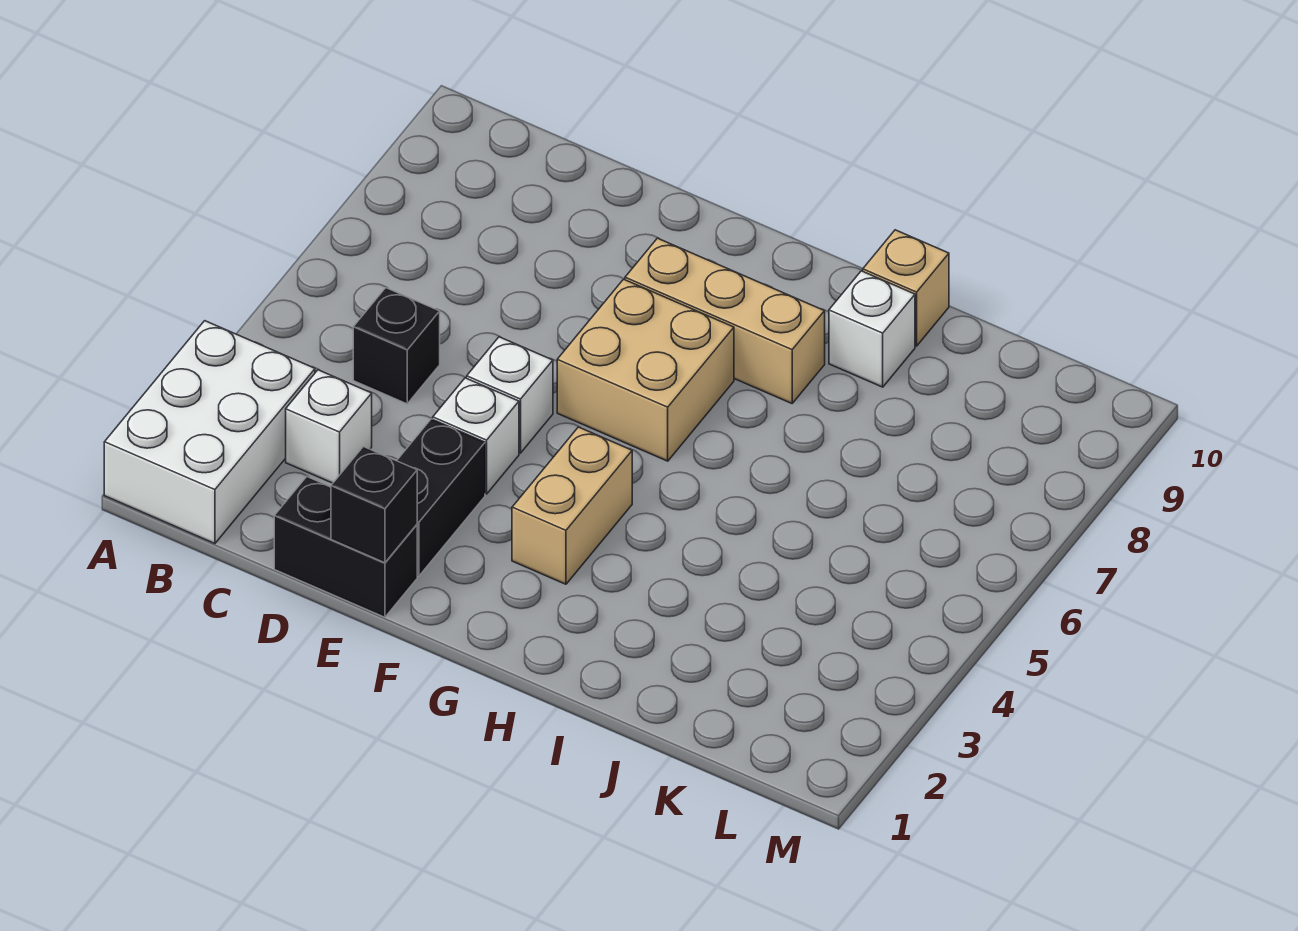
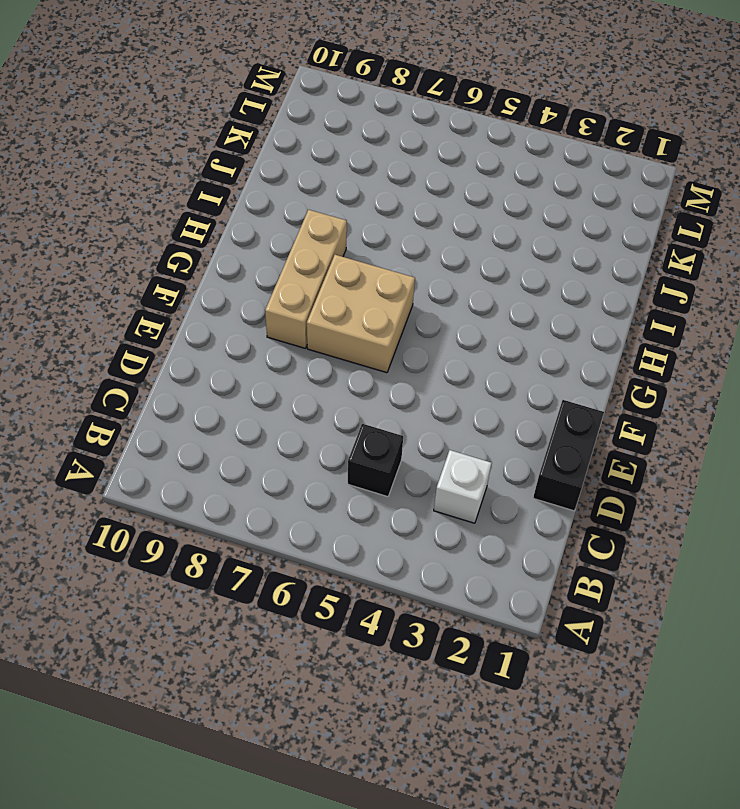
none -> white brick A1:B3 level 1
none -> black brick E2:E3 level 1
none -> white brick E4 level 1

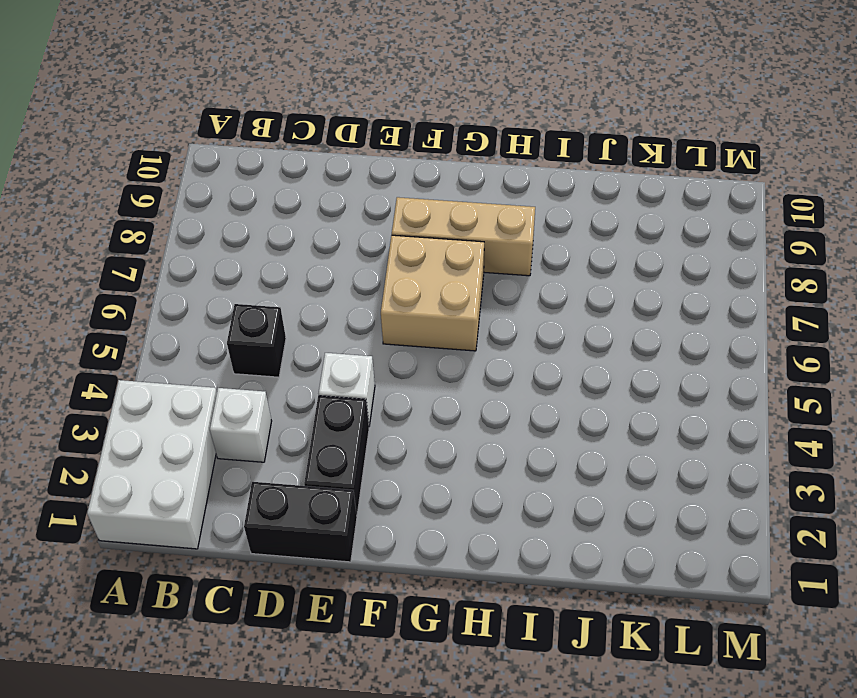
none -> white brick E5 level 1
none -> tan brick G3:G4 level 1
none -> white brick I9 level 1

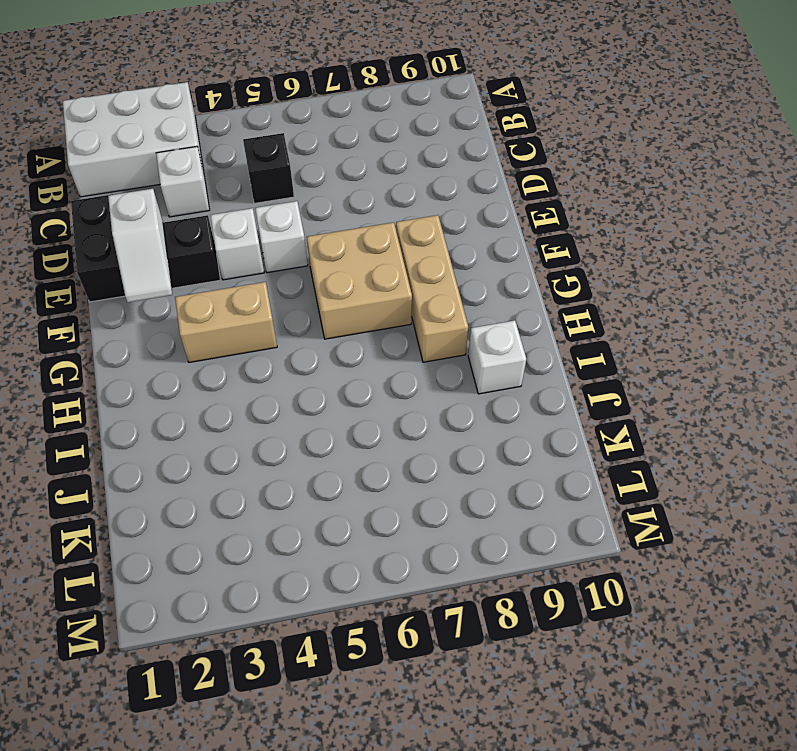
white slope E2:F2 level 2 top E -> none
none -> tan brick I10 level 1
none -> black brick E1 level 2

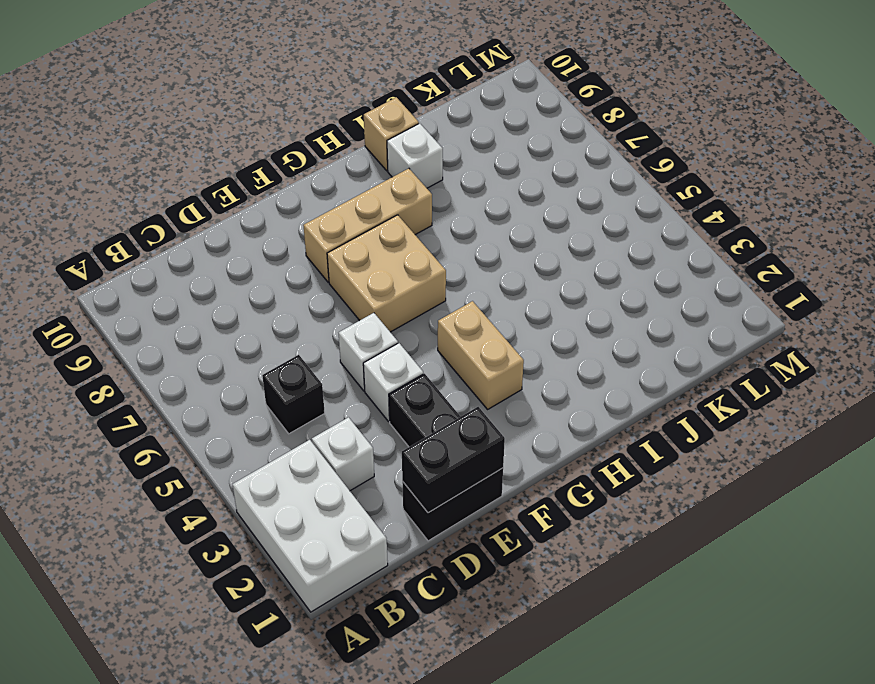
black brick D1:E1 level 2 -> black brick E1 level 2

